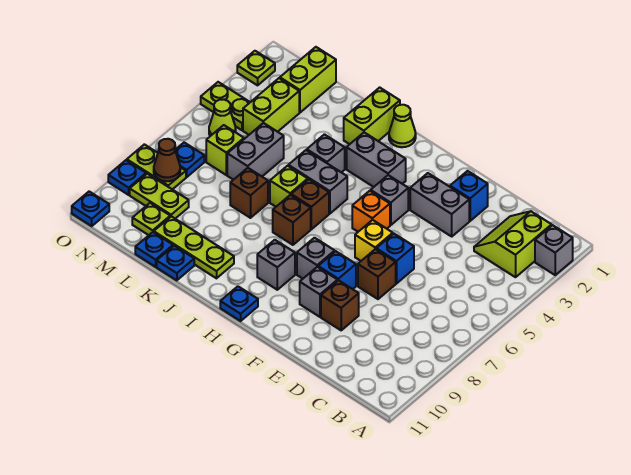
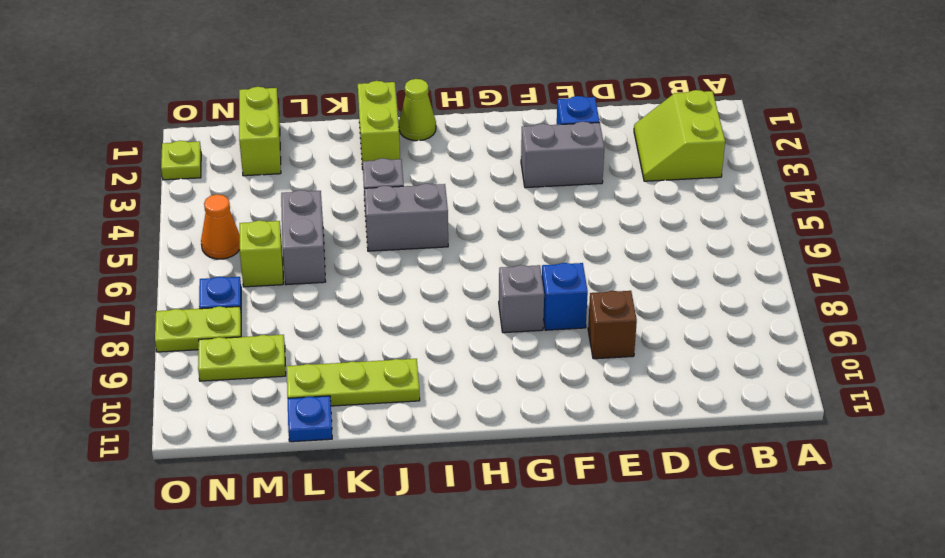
orange cone N5 level 1 -> lime cone N5 level 1
none -> grey brick A2 level 1
none -> blue brick E6 level 1
none -> brown brick E7 level 1
none -> yellow brick F6 level 1

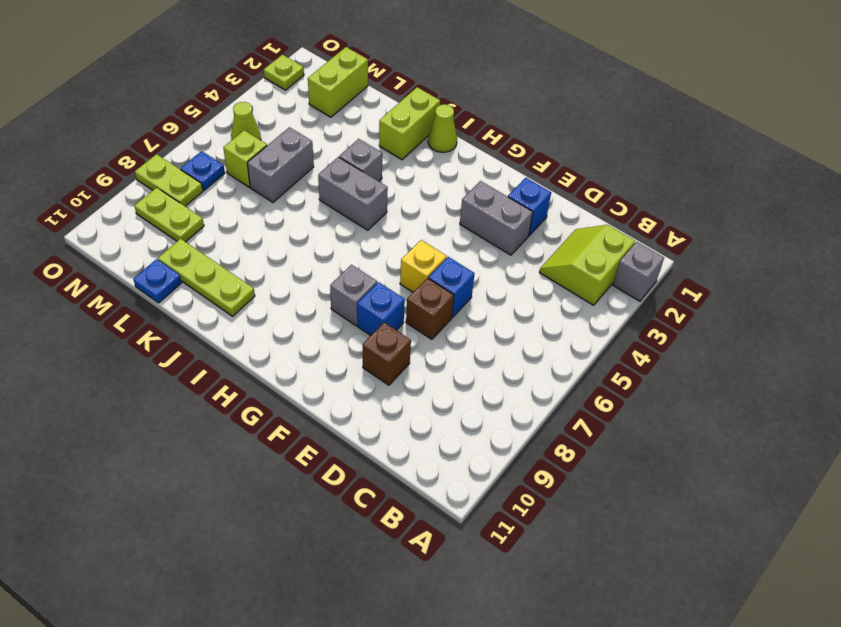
none -> grey brick F9 level 1
none -> grey brick G4 level 1
none -> orange brick G5 level 1
none -> grey brick H3:I3 level 1

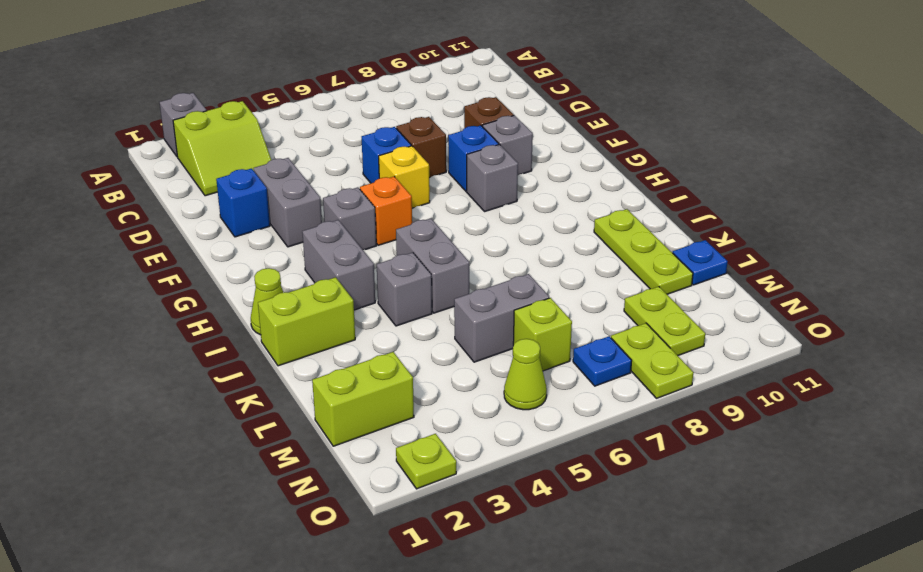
none -> grey brick H9 level 1
none -> blue plate H11 level 1
none -> brown brick I6 level 1
none -> brown brick I7 level 1

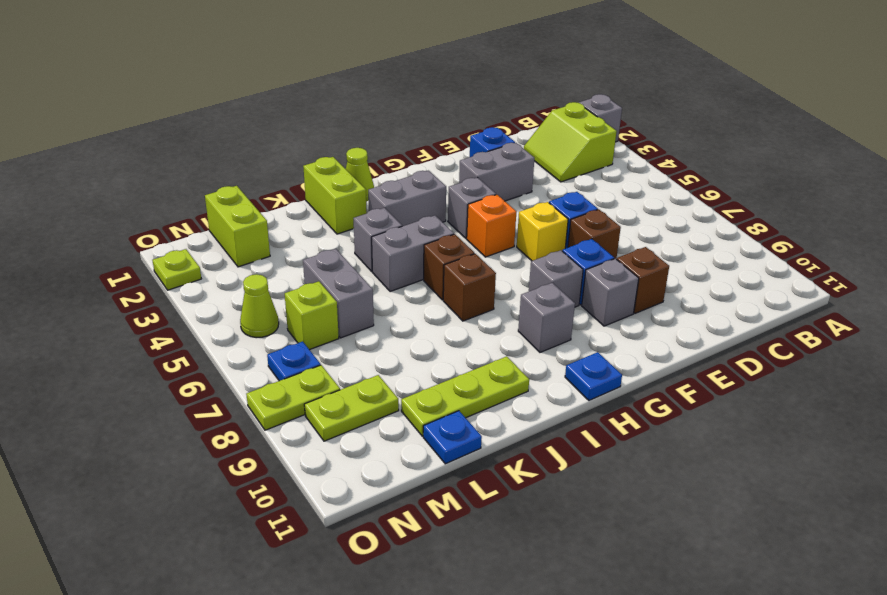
none -> lime brick J6 level 1
none -> brown brick K7 level 1
none -> blue plate K11 level 1
none -> lime brick M3:M4 level 1

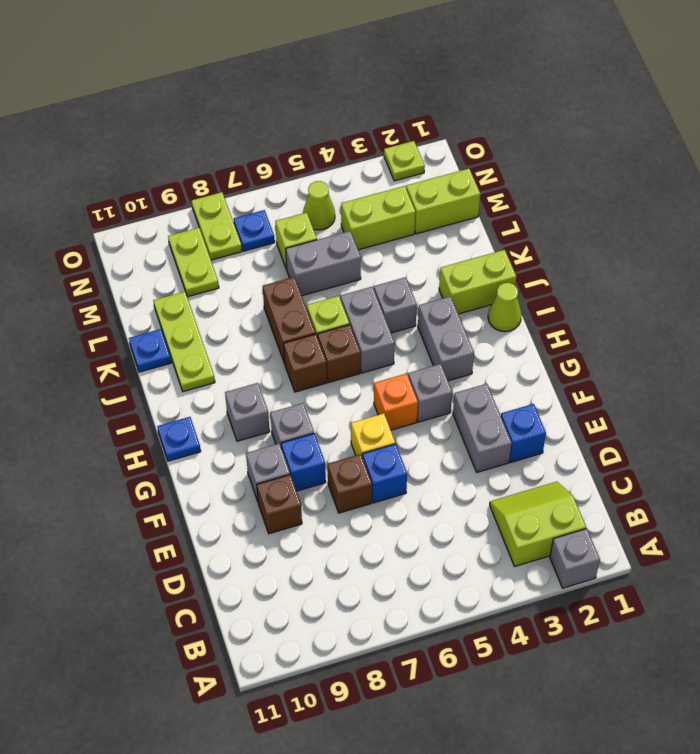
brown brick J7:K7 level 1 -> brown brick K7 level 1
none -> blue plate L11 level 1
none -> lime plate M10 level 1
none -> lime plate N4:O4 level 1
none -> blue plate O9 level 1

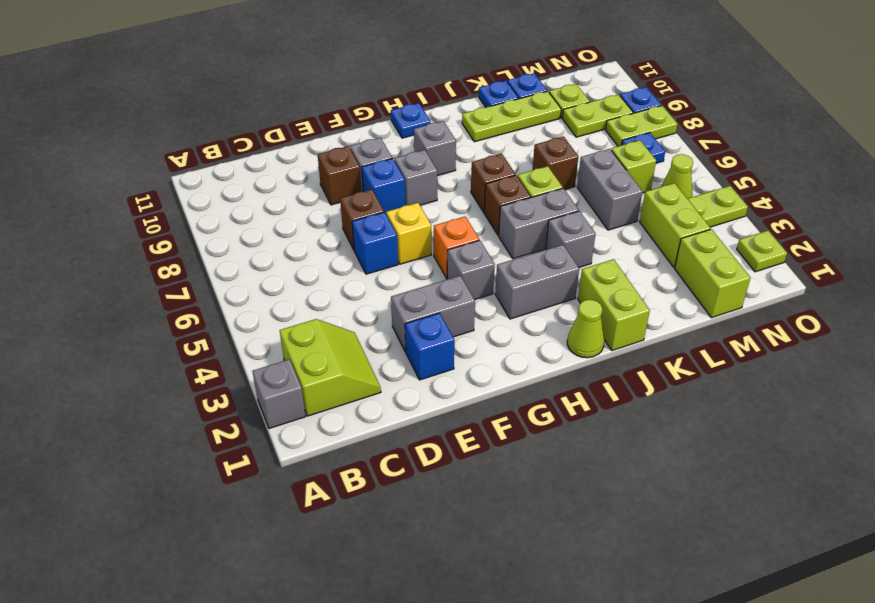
none -> blue plate O11 level 1
none -> brown cone N8 level 2

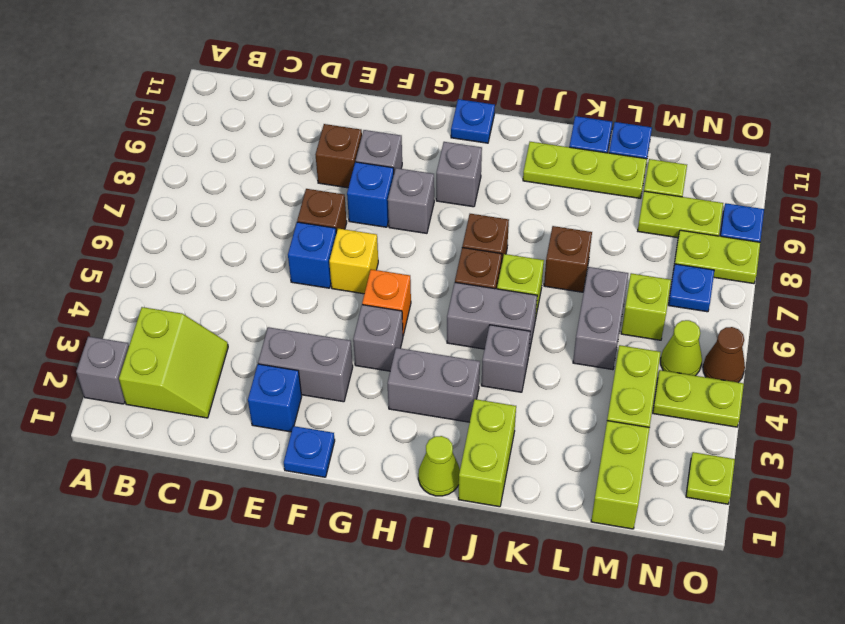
blue plate F1 level 1 -> blue plate O11 level 1
brown cone O5 level 1 -> brown cone N8 level 2

